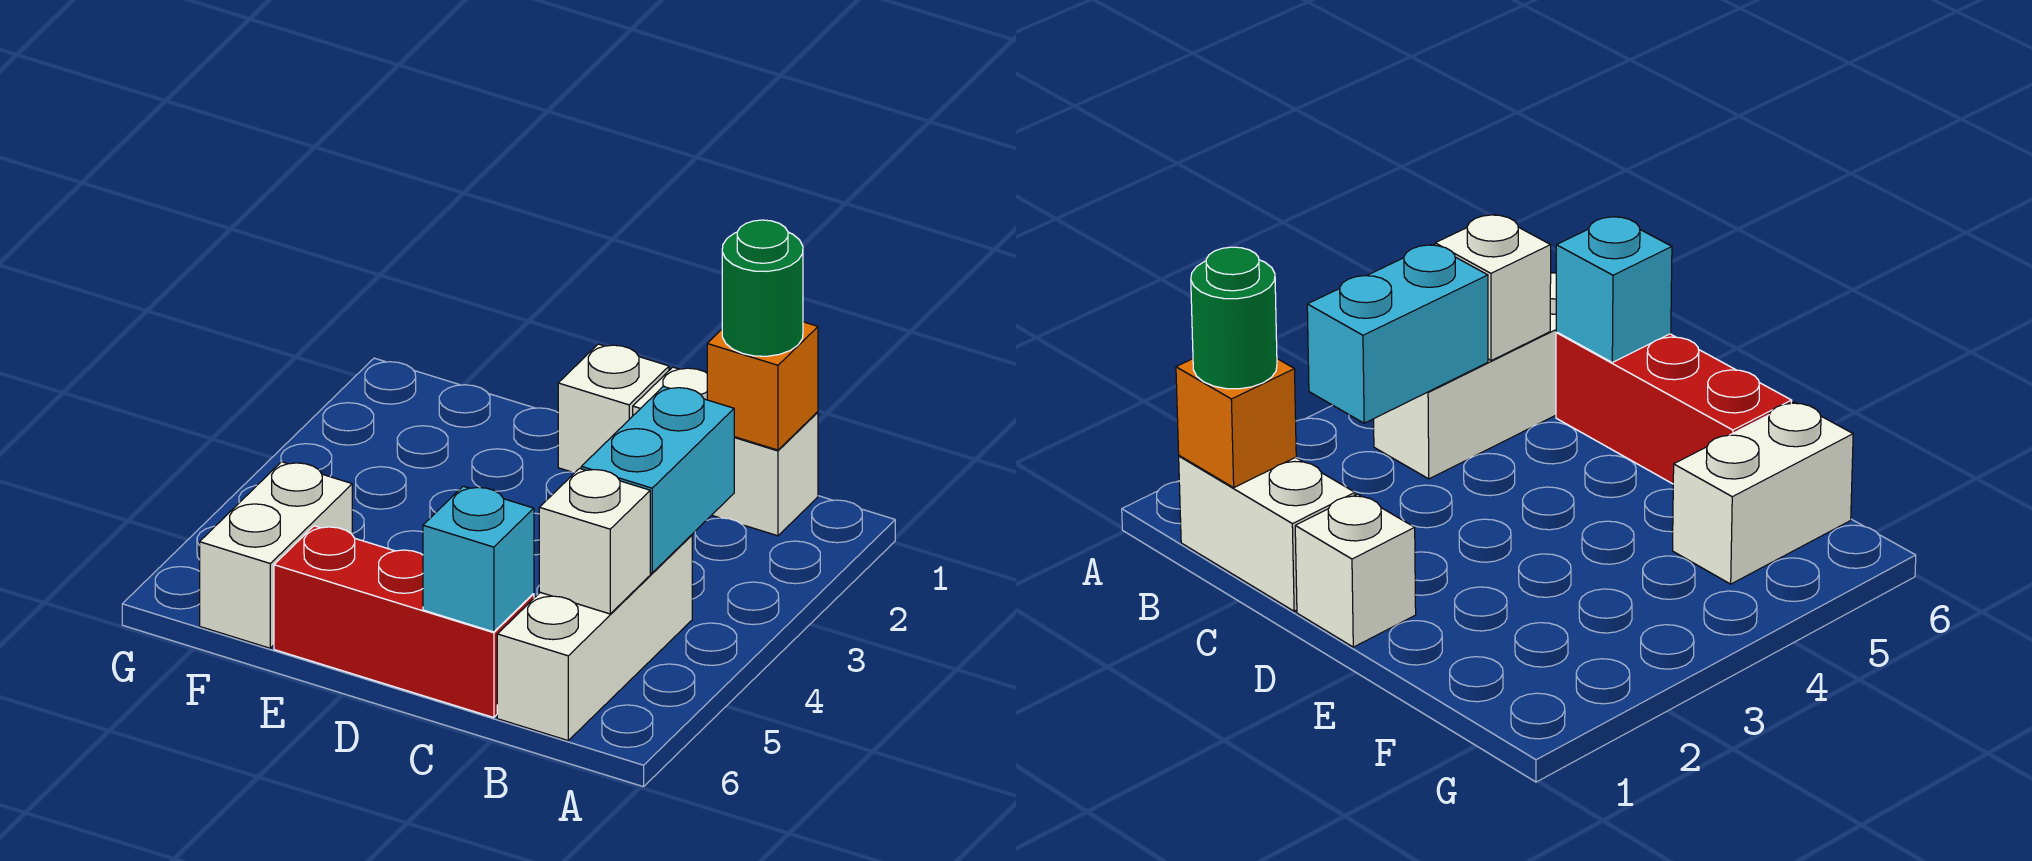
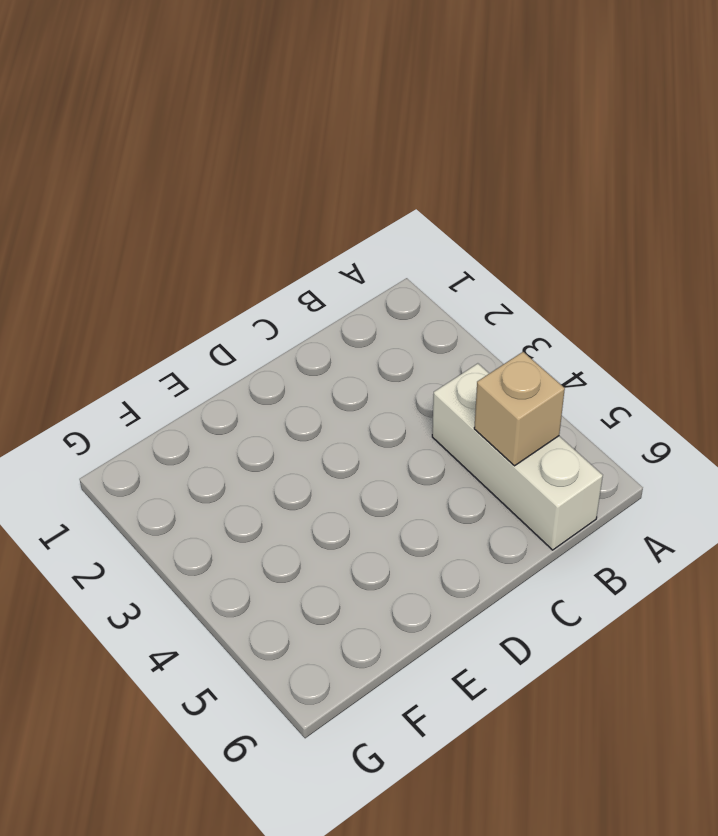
tan brick B5 level 2 -> white brick B5 level 2
none -> white brick B1:C1 level 1
none -> red brick C6:E6 level 1

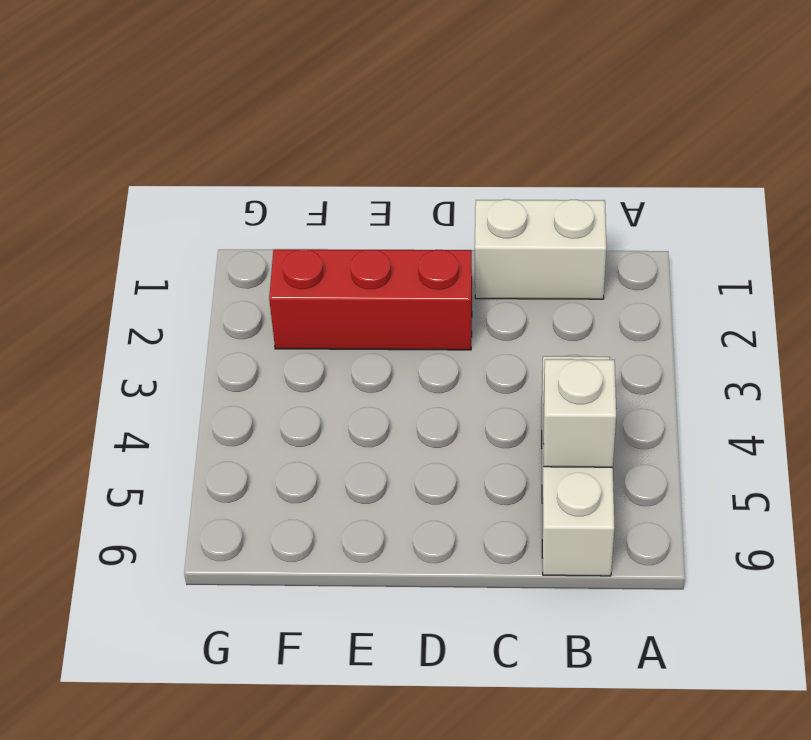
red brick D2:F2 level 1 -> red brick C6:E6 level 1
none -> white brick D1 level 1
none -> white brick F5:F6 level 1

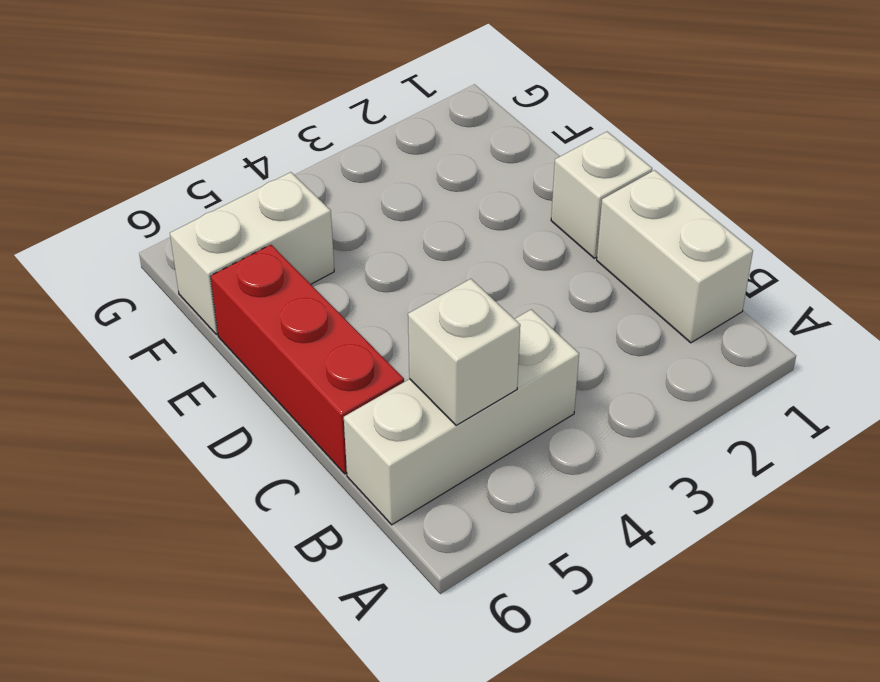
none -> orange brick B1 level 2
none -> cyan brick B3:B4 level 2

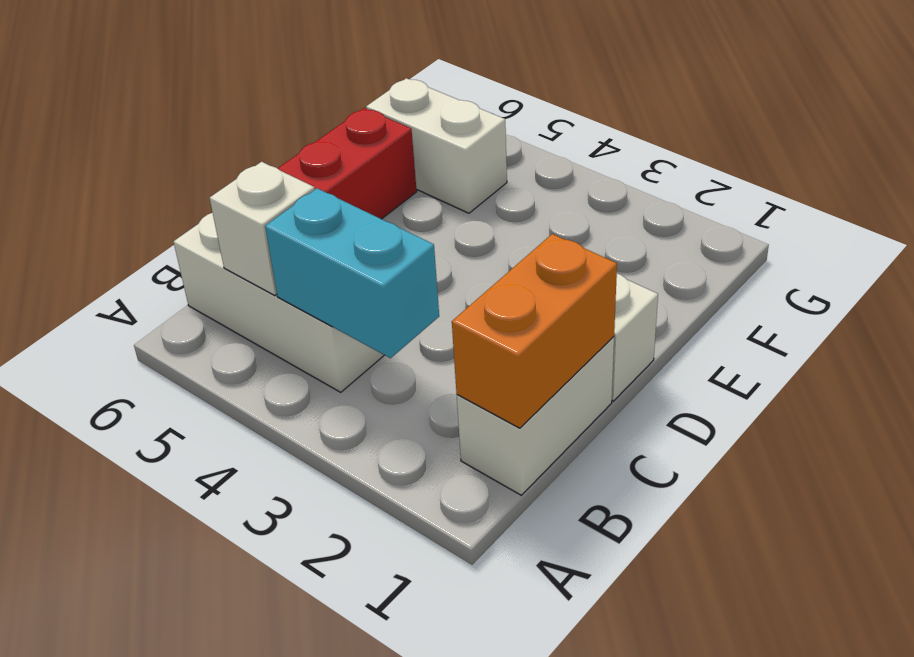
orange brick B1:C1 level 2 -> orange brick B1 level 2
none -> cyan brick C6 level 2
none -> green round brick B1 level 3

